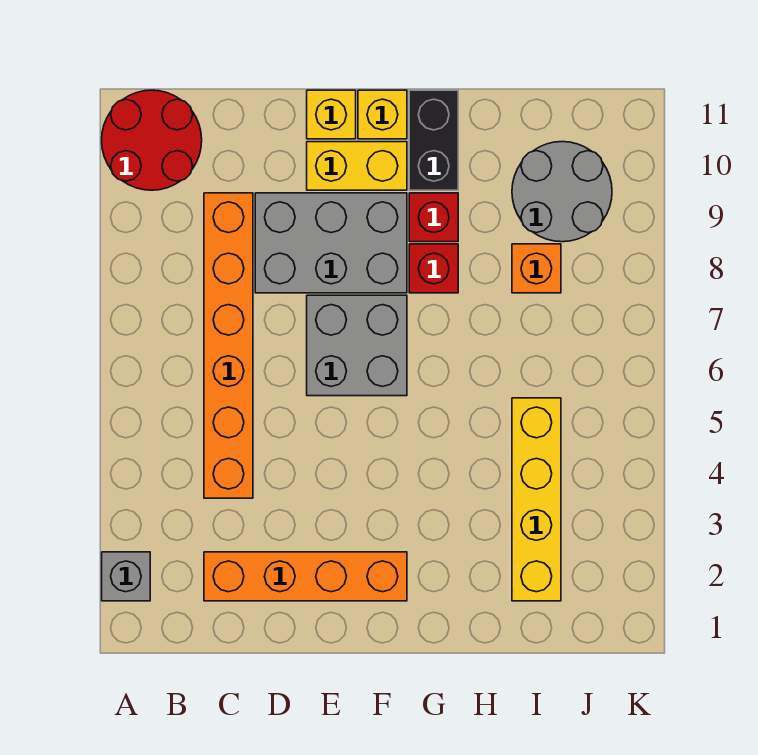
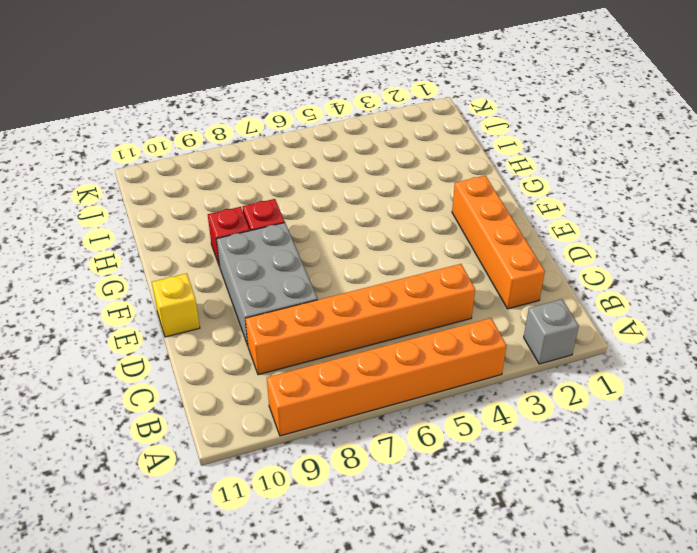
orange brick A4:A9 level 1 -> none
none -> red round brick A10:B11 level 1
none -> grey brick E6:F7 level 1
none -> yellow brick E10:F10 level 1

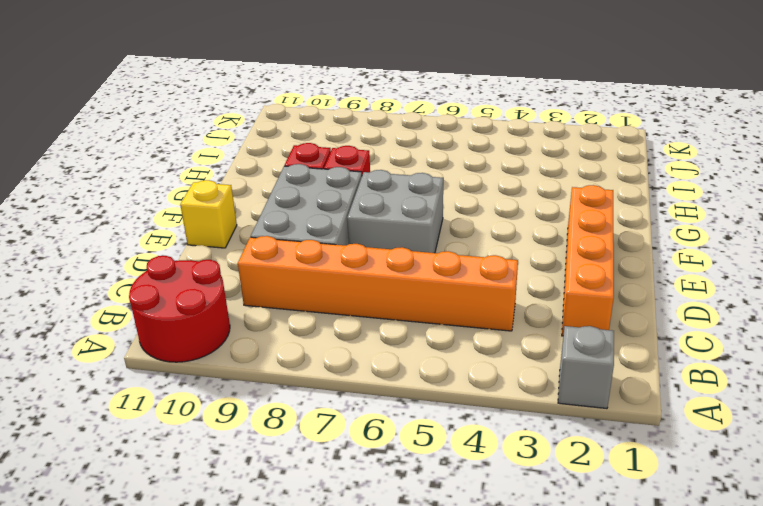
none -> yellow brick E10:F10 level 1
none -> yellow brick F11 level 1
none -> black brick G10:G11 level 1

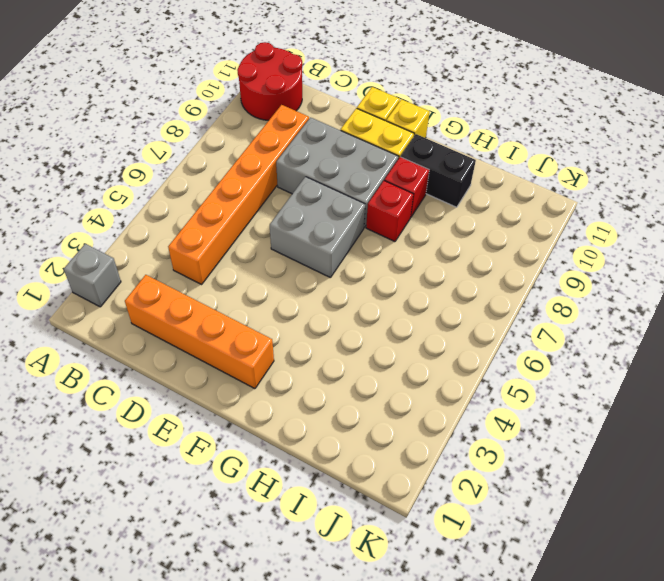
black brick G10:H10 level 1 -> black brick G10:G11 level 1
none -> yellow brick I2:I5 level 1
none -> orange brick I8 level 1
none -> grey round brick I9:J10 level 1

